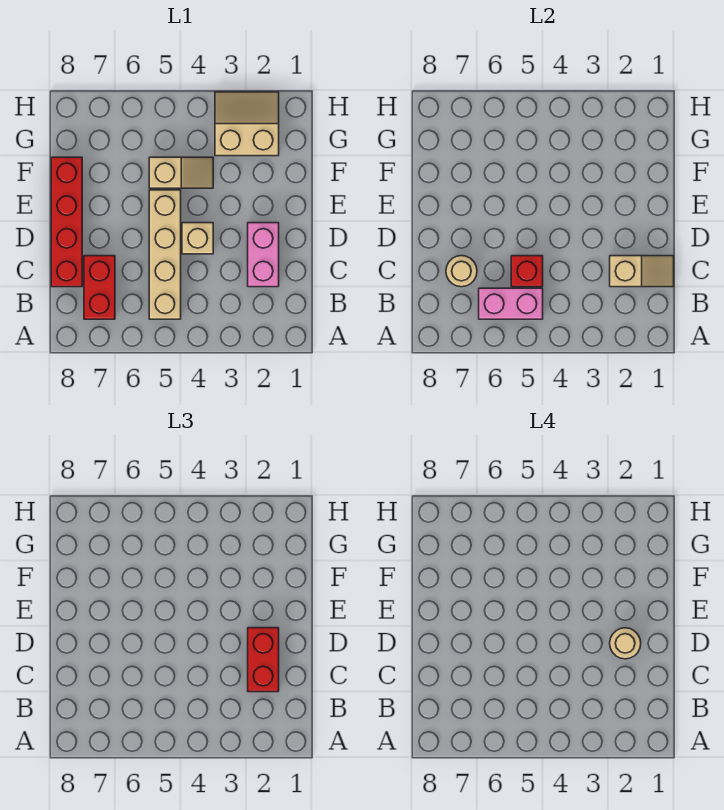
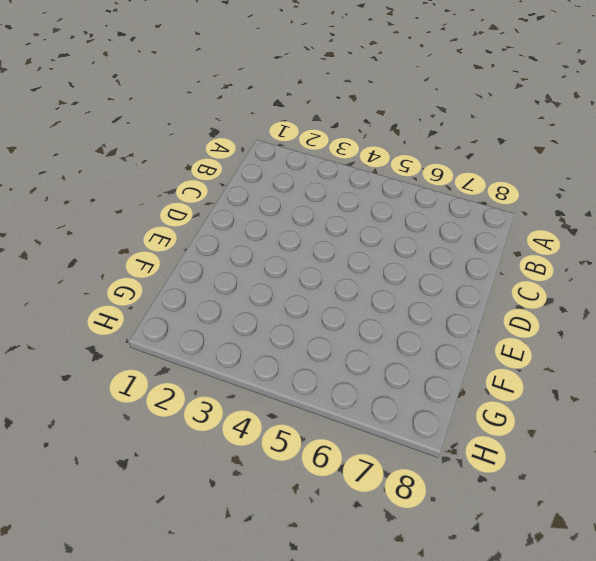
none -> tan brick B5:E5 level 1
none -> red brick B7:C7 level 1
none -> pink brick C2:D2 level 1

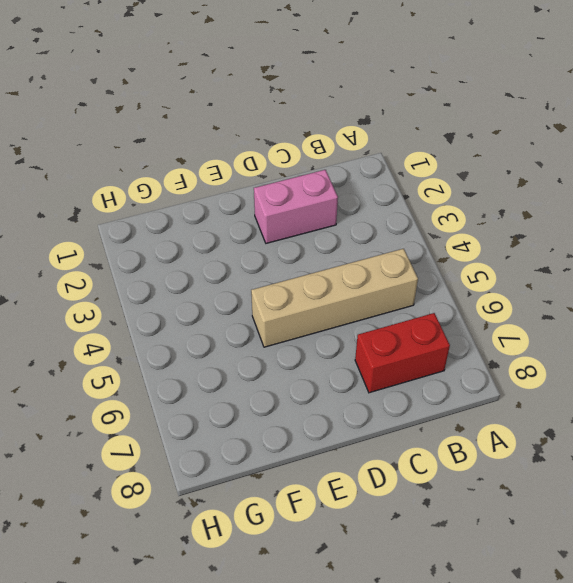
none -> red brick C8:F8 level 1
none -> tan brick D4 level 1
none -> tan slope F4:F5 level 1 top 5

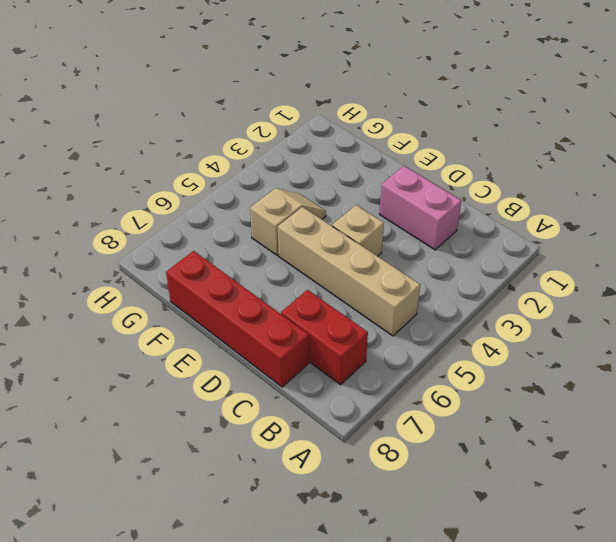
none -> tan slope G2:H3 level 1 top G
none -> pink brick B5:B6 level 2
none -> tan slope C1:C2 level 2 top 2

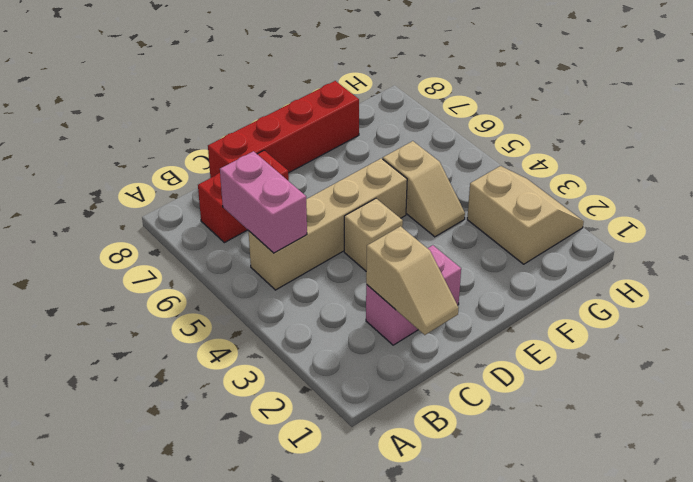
none -> red brick C5 level 2
none -> tan round brick C7 level 2
none -> red brick C2:D2 level 3

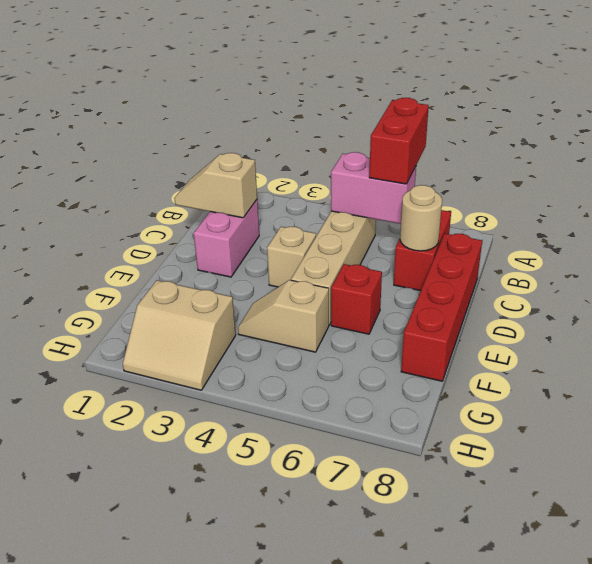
red brick A6:B6 level 3 -> red brick C2:D2 level 3
red brick E6 level 1 -> red brick C5 level 2
none -> tan round brick D2 level 4

